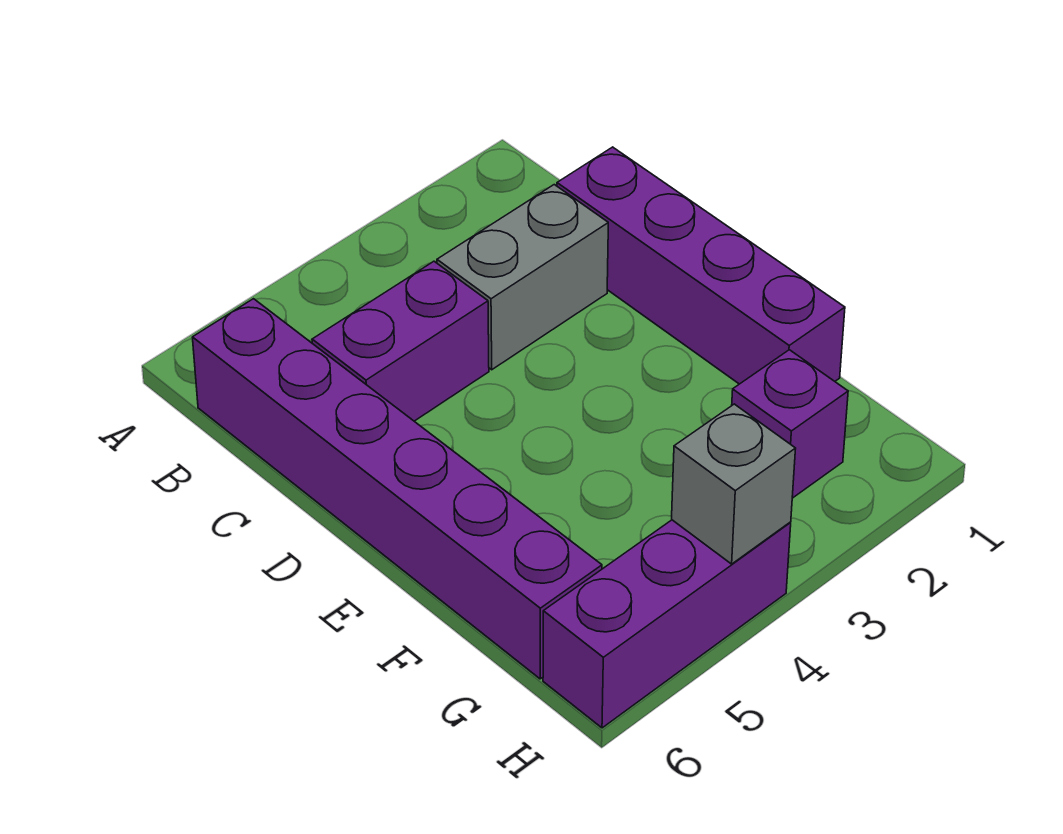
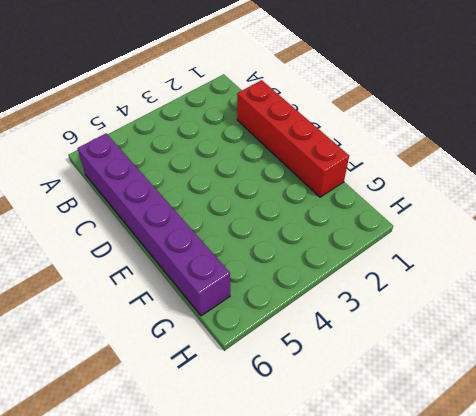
red brick C1:F1 level 1 -> purple brick C1:F1 level 1
none -> grey brick C2:C3 level 1
none -> purple brick C4:C5 level 1

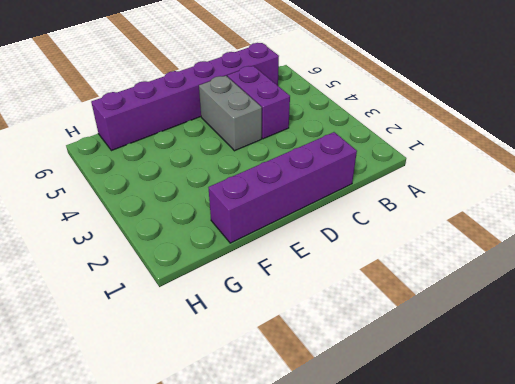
grey brick D4:D5 level 1 -> grey brick C2:C3 level 1
none -> purple brick G2 level 1
none -> purple brick H4:H6 level 1

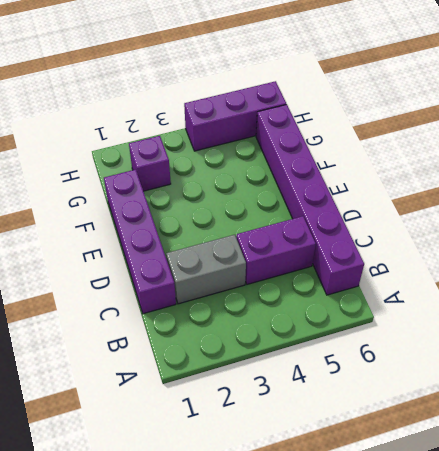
none -> grey brick H4 level 2

